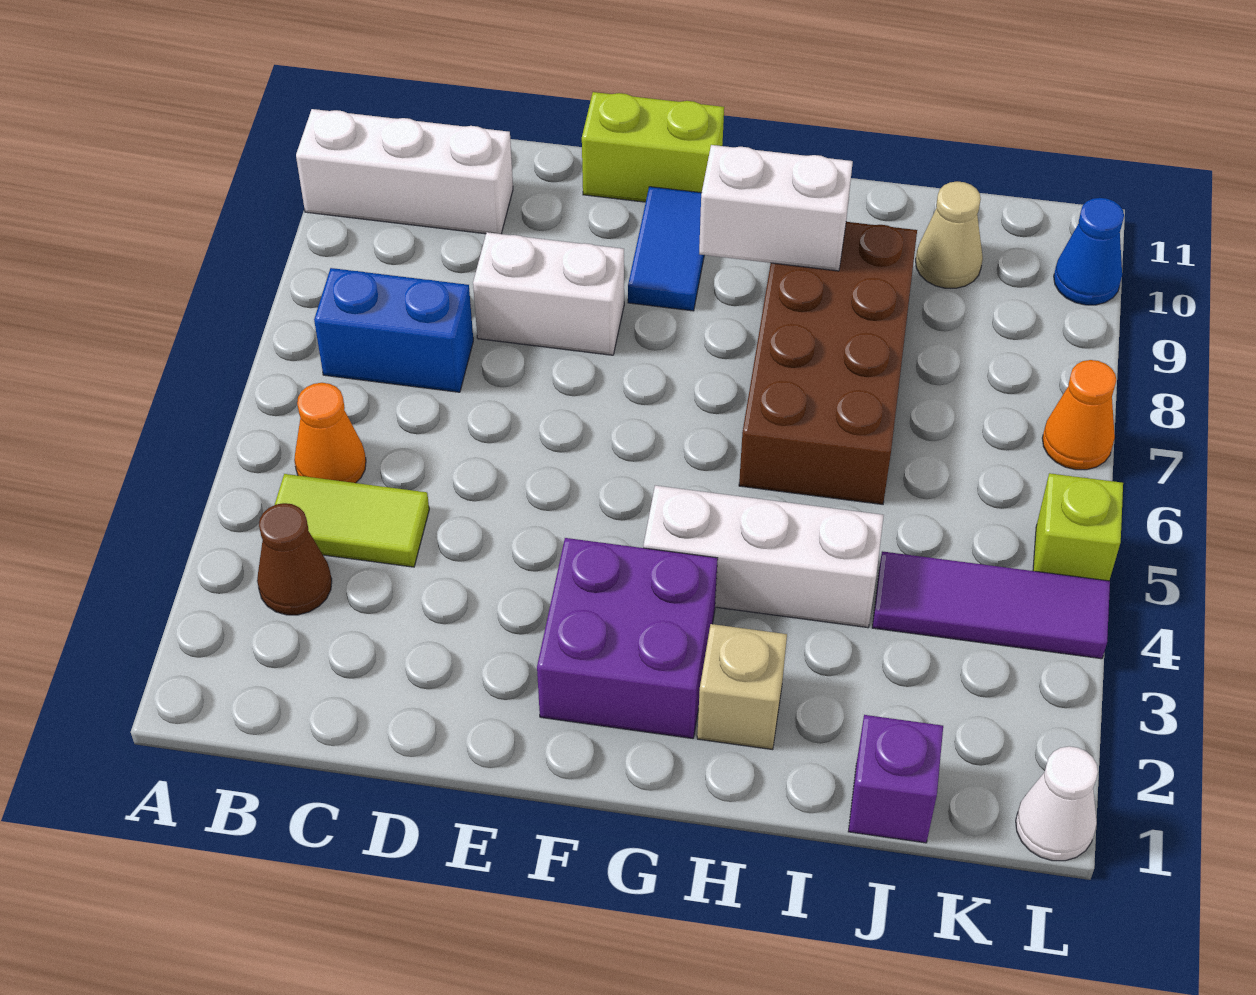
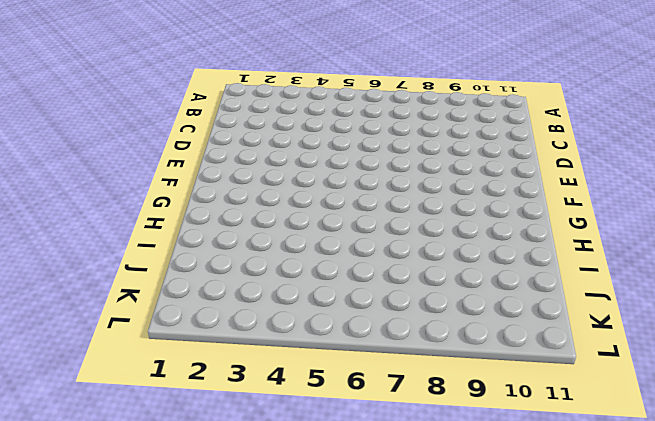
none -> white brick A10:C10 level 1
none -> brown cone B3 level 1
none -> lime tile B4:C4 level 1

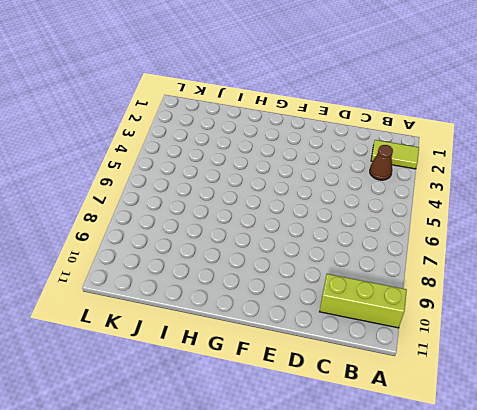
lime tile A2:B2 level 1 -> lime tile B4:C4 level 1
lime brick A10:C10 level 1 -> white brick A10:C10 level 1
none -> orange cone B5 level 1
none -> blue brick B7:C7 level 1
none -> white brick D8:E8 level 1

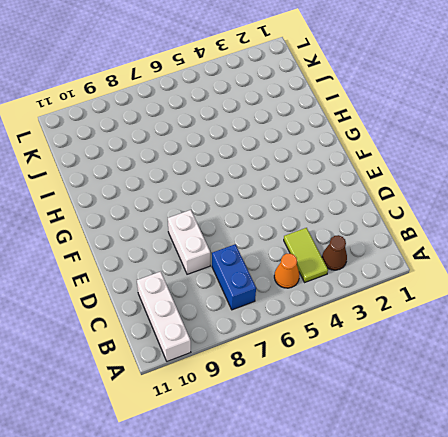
none -> lime brick E11:F11 level 1
none -> purple brick F2:G3 level 1
none -> blue tile F9:F10 level 1

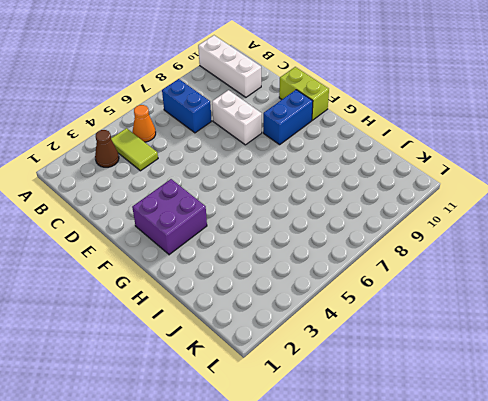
blue brick F9:F10 level 1 -> blue tile F9:F10 level 1
none -> white brick G4:I4 level 1
none -> tan brick H2 level 1
none -> brown brick H6:I9 level 1

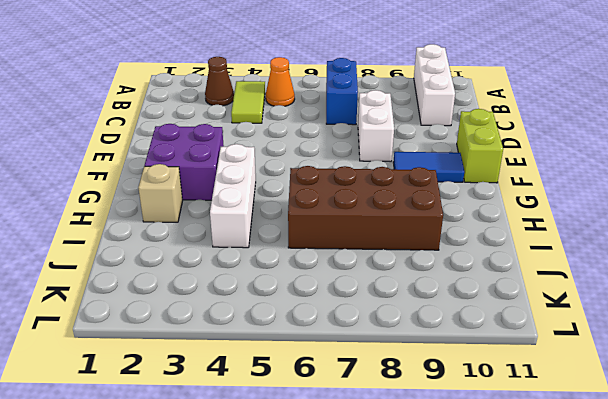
none -> purple brick J1 level 1
none -> purple tile J4:L4 level 1
none -> tan cone J10 level 1

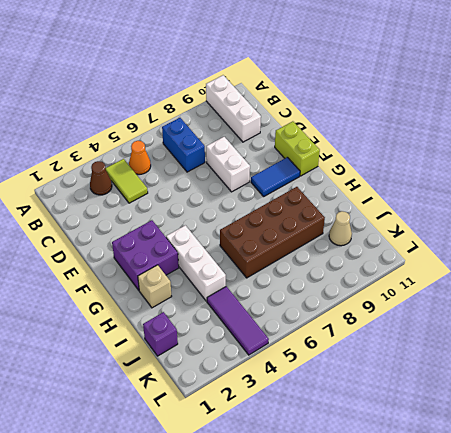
none -> white cone L1 level 1
none -> lime brick L5 level 1
none -> orange cone L7 level 1

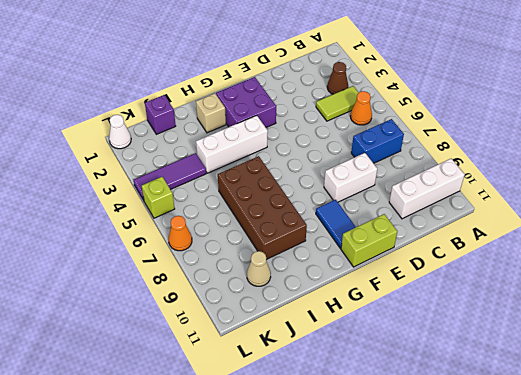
none -> blue cone L10 level 1
none -> white brick G9:H9 level 2

